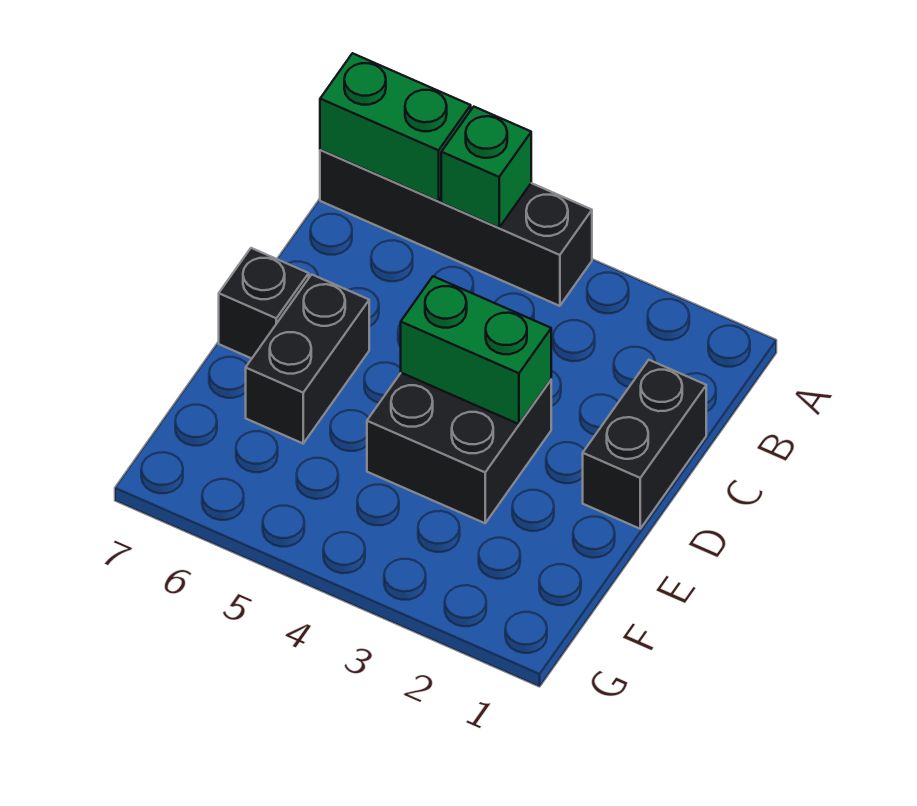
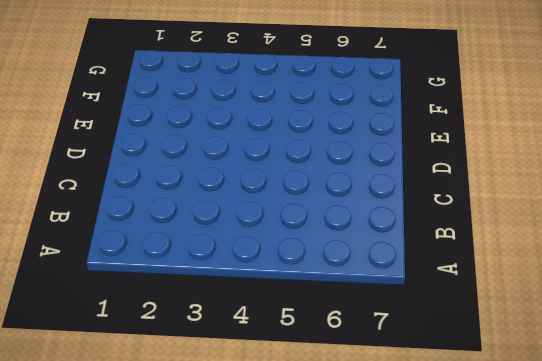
none -> black brick A4:A7 level 1
none -> black brick C1:D1 level 1

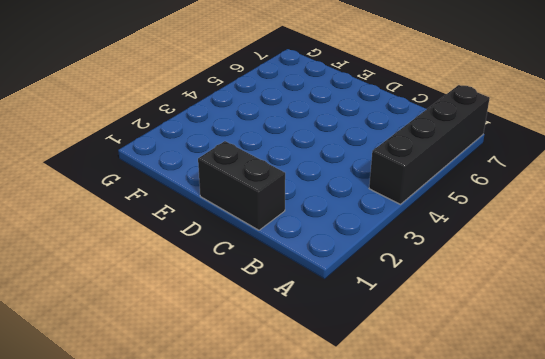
none -> black brick D3:E4 level 1
none -> black brick D6:E6 level 1

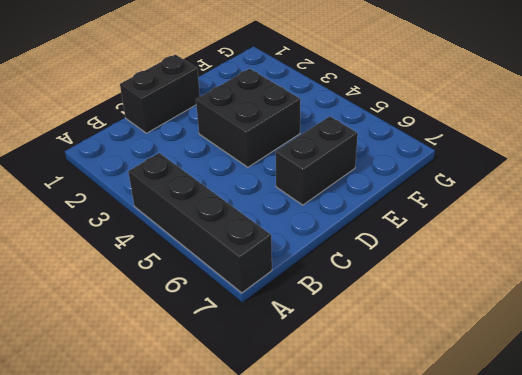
none -> black brick D7 level 1
none -> green brick A5 level 2

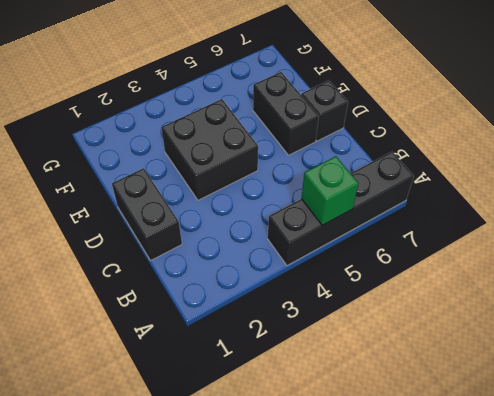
none -> green brick A6:A7 level 2
none -> green brick D3:D4 level 2

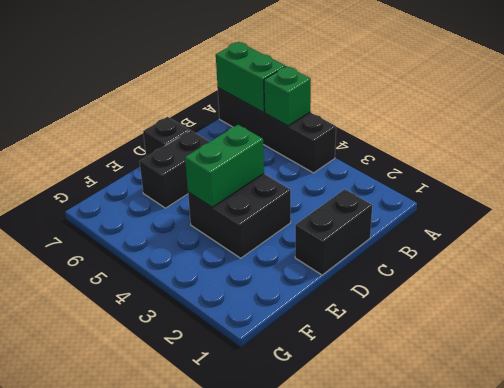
green brick D4:E4 level 2 -> green brick D3:D4 level 2

